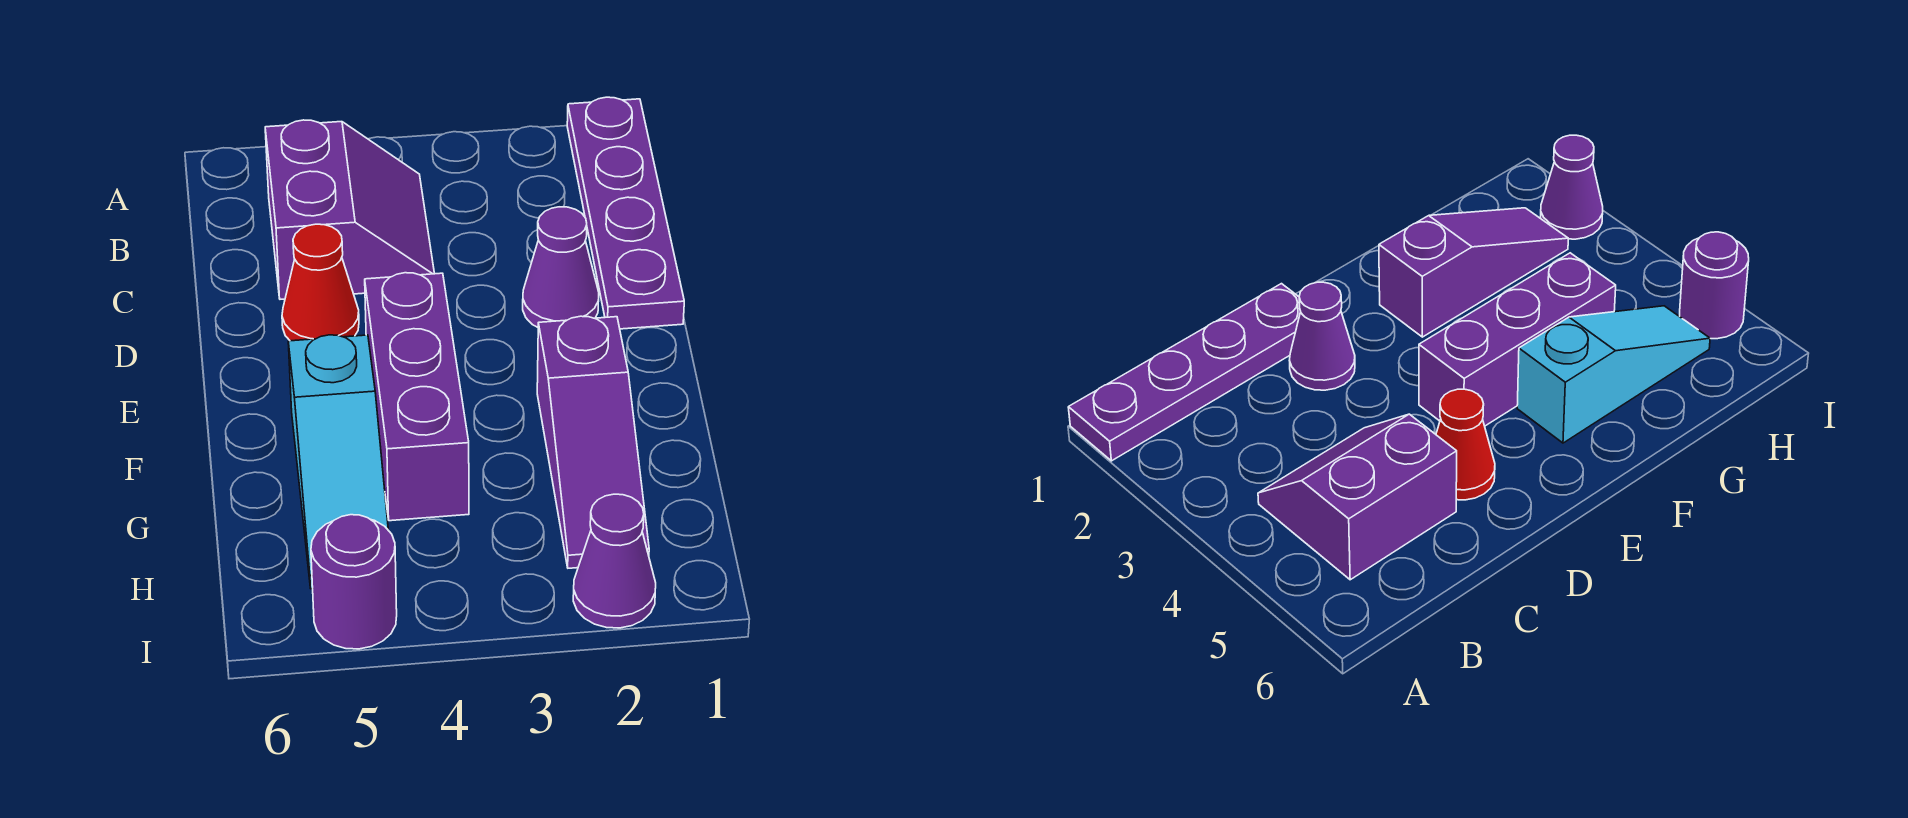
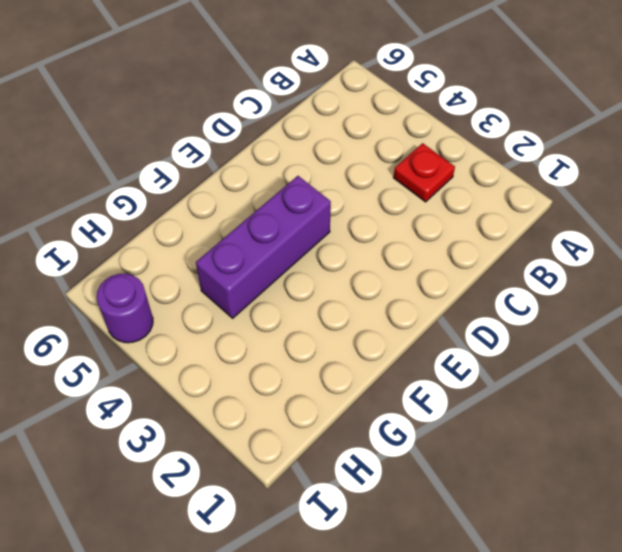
red plate B3 level 1 -> none
none -> purple plate A1:D1 level 1
none -> purple slope B4:C5 level 1 top 5

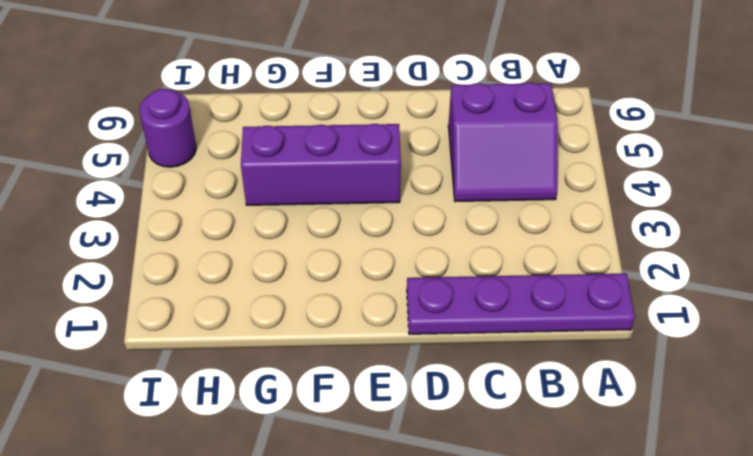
none -> purple cone D2 level 1
none -> red cone D5 level 1

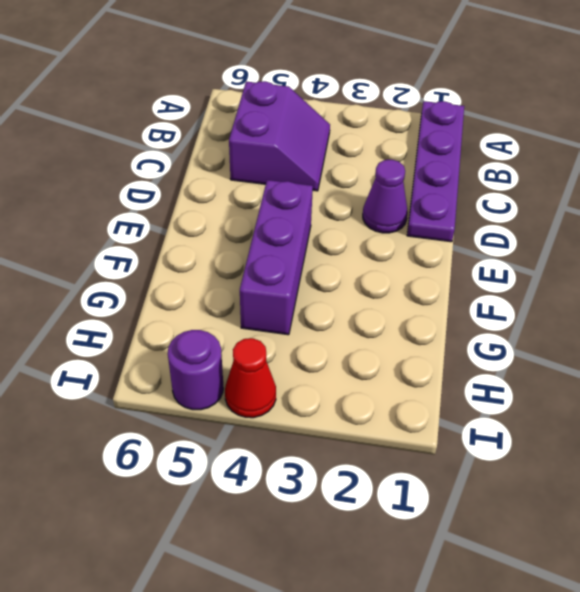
red cone I4 level 1 -> red cone D5 level 1
none -> purple slope F2:H2 level 1 top F
none -> cyan slope F5:H5 level 1 top F

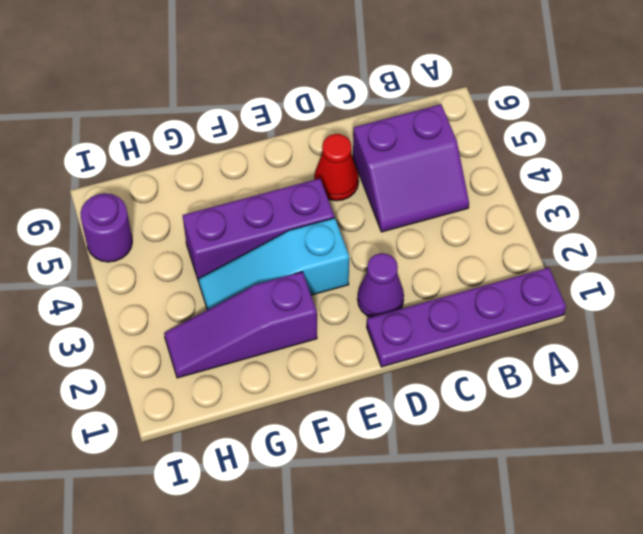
cyan slope E3:G3 level 1 top E -> cyan slope F5:H5 level 1 top F
none -> purple cone I2 level 1

